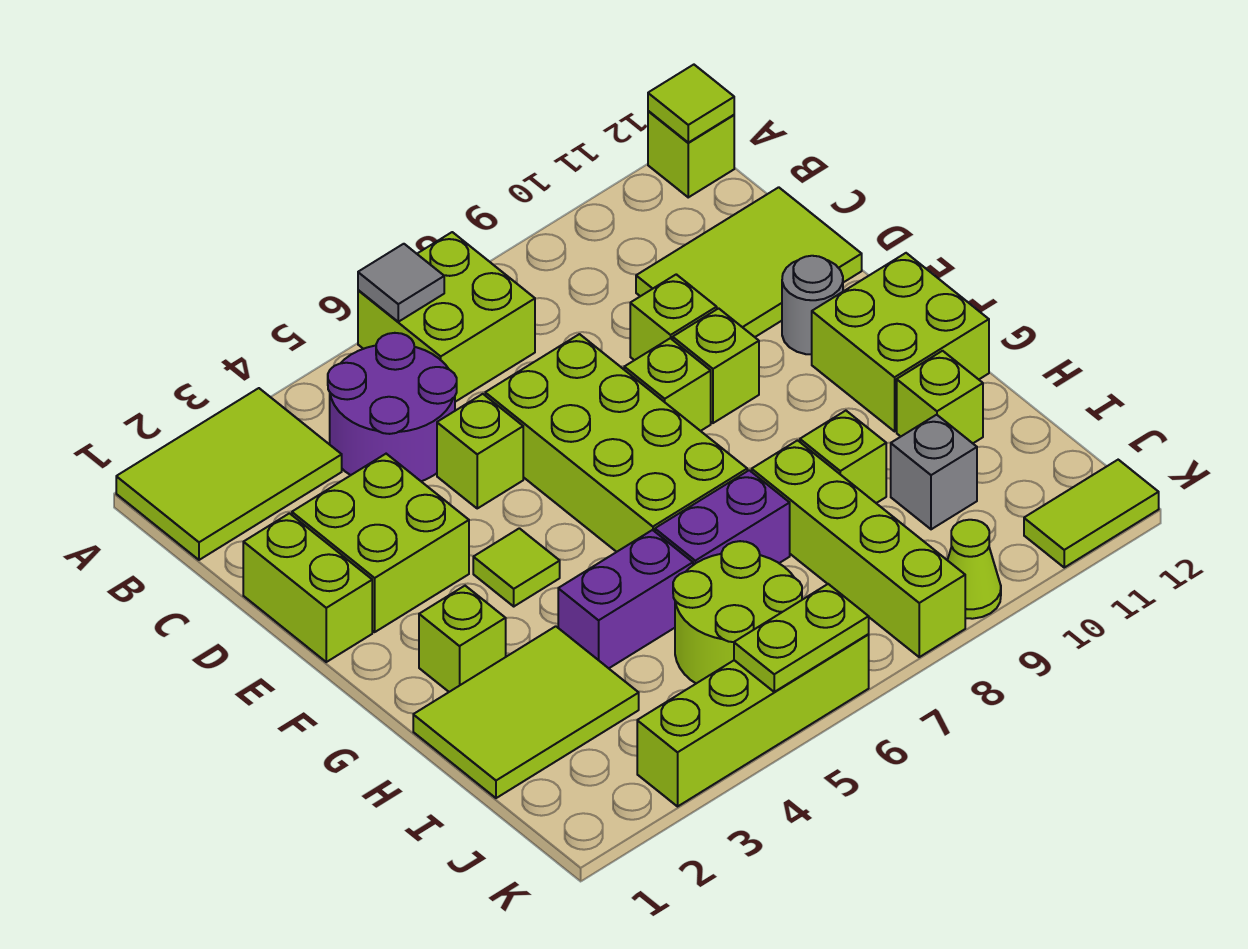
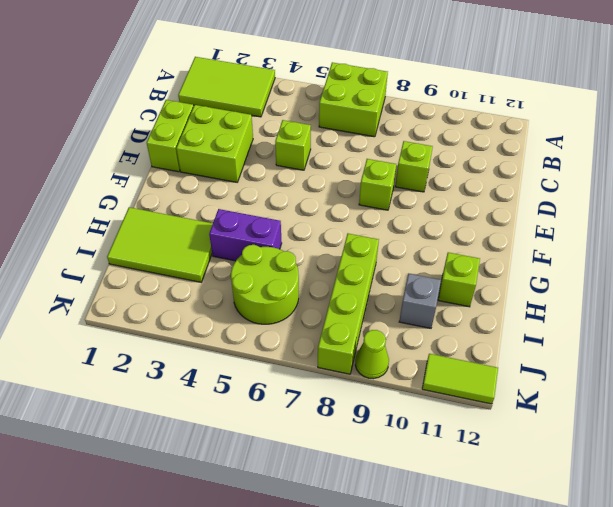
none -> lime brick A12 level 1
none -> purple round brick B4:C5 level 1
none -> lime tile C10:D12 level 1
none -> lime brick D6:G7 level 1

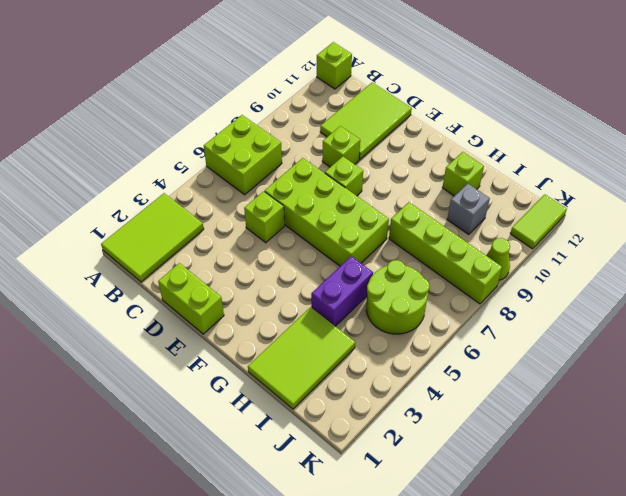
none -> purple round brick B4:C5 level 1
none -> lime brick D2:E3 level 1
none -> lime brick E9 level 1
none -> grey round brick E11 level 1

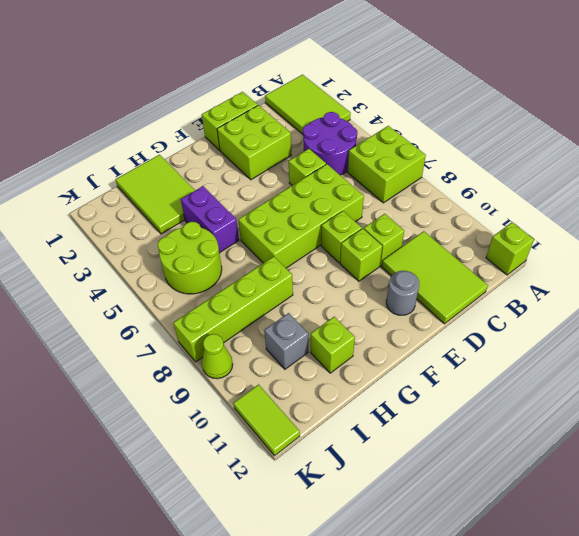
none -> lime tile F4 level 1
none -> lime brick F11:G12 level 1
none -> lime brick G2 level 1
none -> purple brick H6:H7 level 1

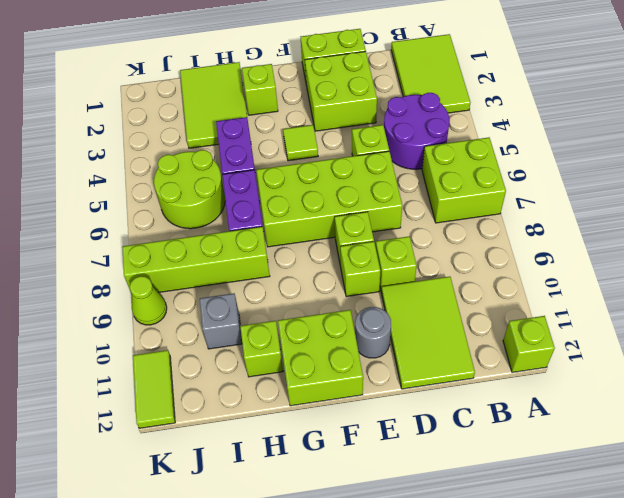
none -> lime brick H9 level 1
none -> lime brick K3:K6 level 1
none -> grey tile A6 level 2
none -> lime tile A12 level 2

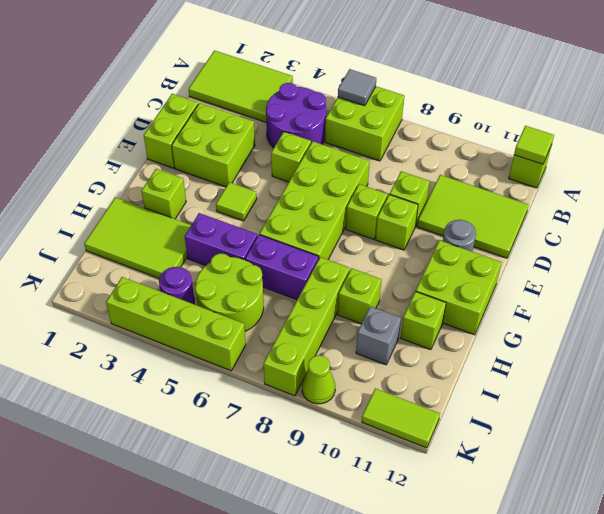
purple round brick J4 level 1 -> none
none -> lime plate K5:K6 level 2

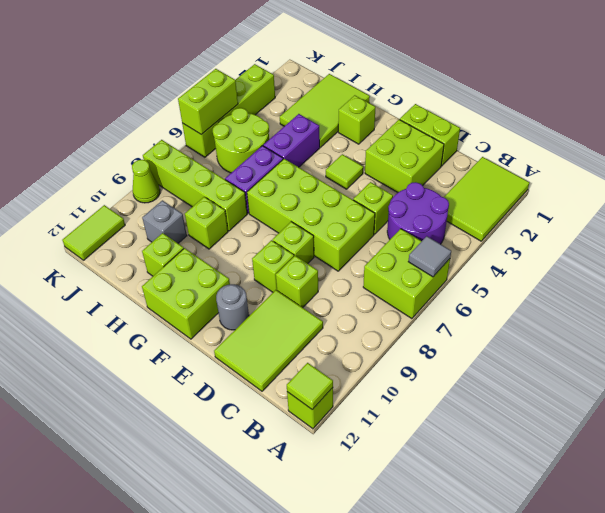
lime brick K5:K6 level 2 -> lime plate K5:K6 level 2

